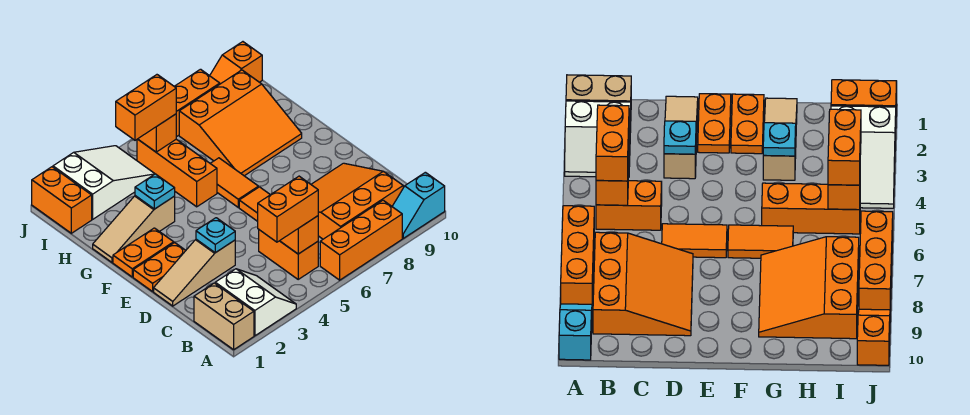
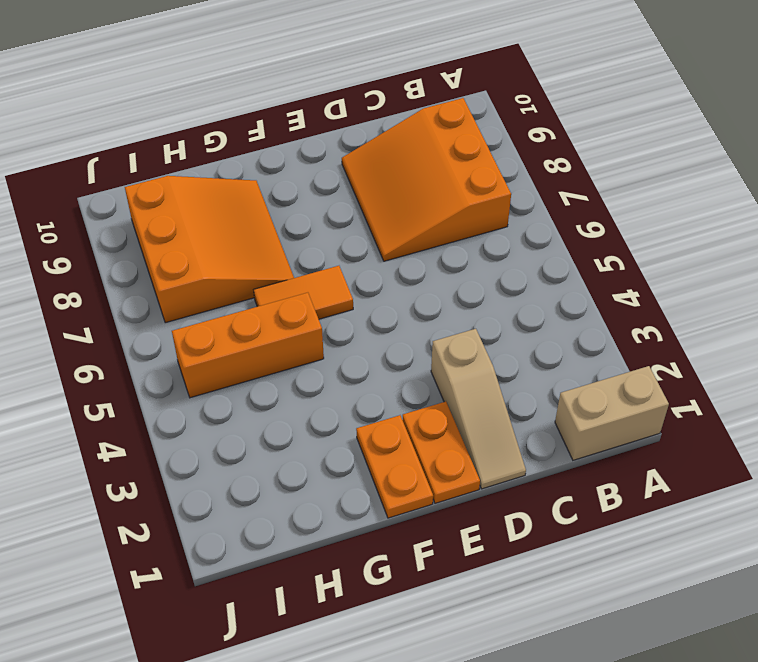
none -> white slope A2:B3 level 1 top 2
none -> orange brick A6:A8 level 1
none -> cyan slope A9:A10 level 1 top 10

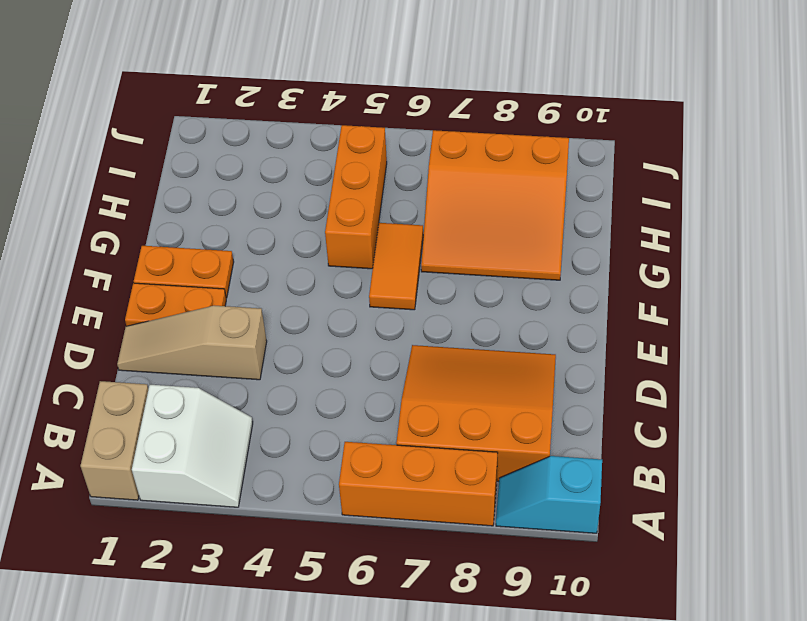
none -> orange brick B5:C5 level 1
none -> orange tile D6:E6 level 1
none -> tan slope G1:G3 level 1 top 3

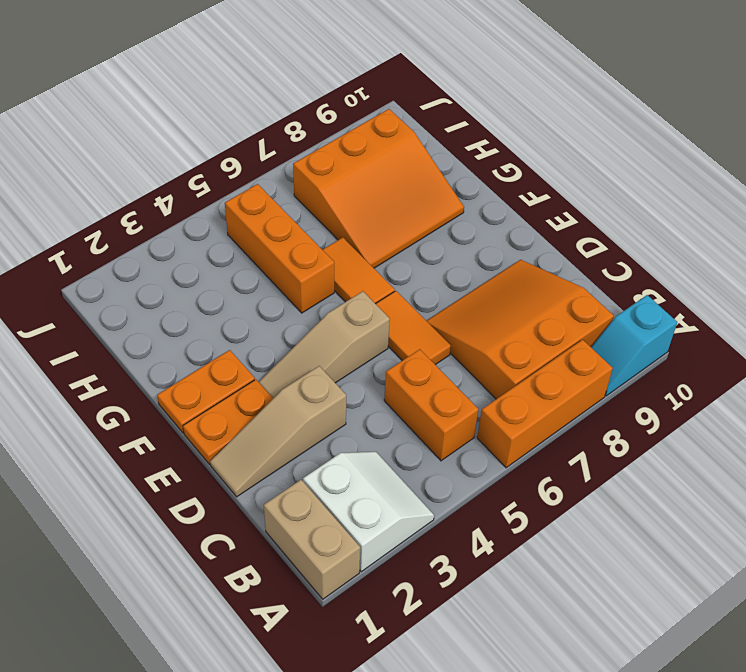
tan slope E3:E5 level 1 top 5 -> tan slope G1:G3 level 1 top 3
none -> orange brick I1:J1 level 1
none -> white slope I2:J4 level 1 top 2
none -> orange brick J6:J8 level 1

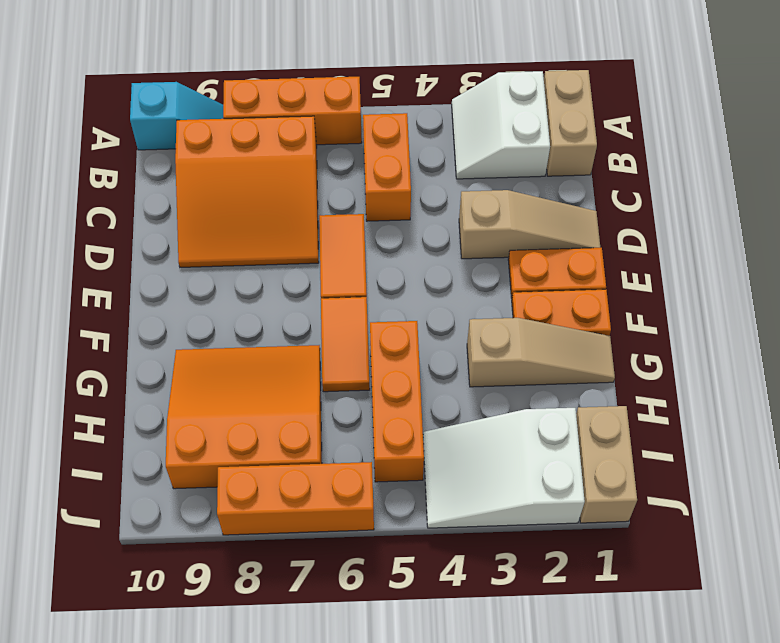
tan brick I1:J1 level 1 -> orange brick I1:J1 level 1
none -> orange slope J9:J10 level 1 top 10
none -> orange brick B5 level 2
none -> cyan plate D3 level 2

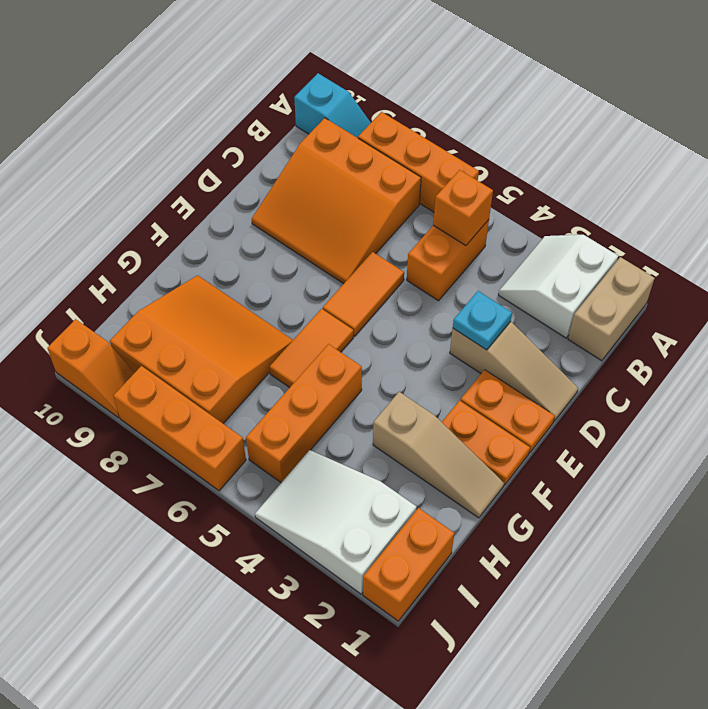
none -> cyan plate G3 level 2
none -> orange brick I5 level 2
none -> orange brick B4:B5 level 3

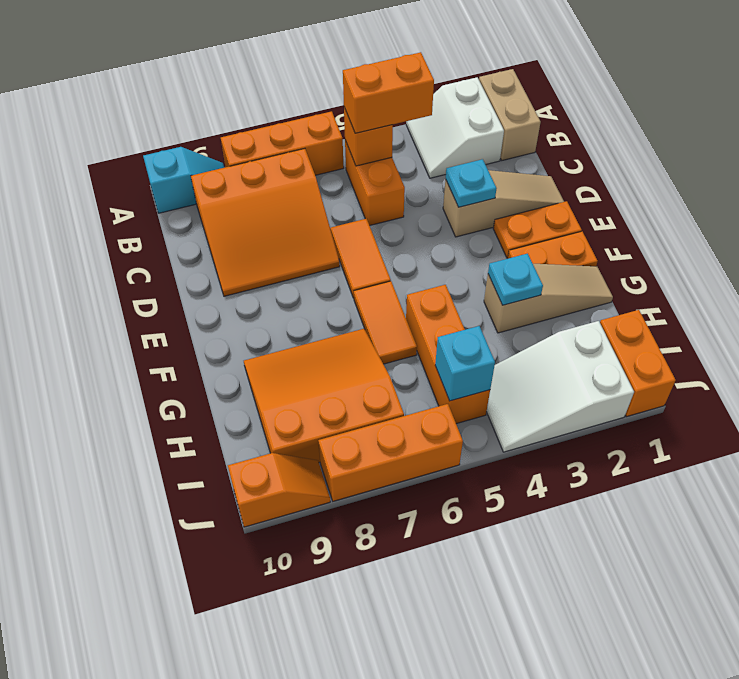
cyan brick I5 level 2 -> orange brick I5 level 2
none -> orange brick I4:I5 level 3

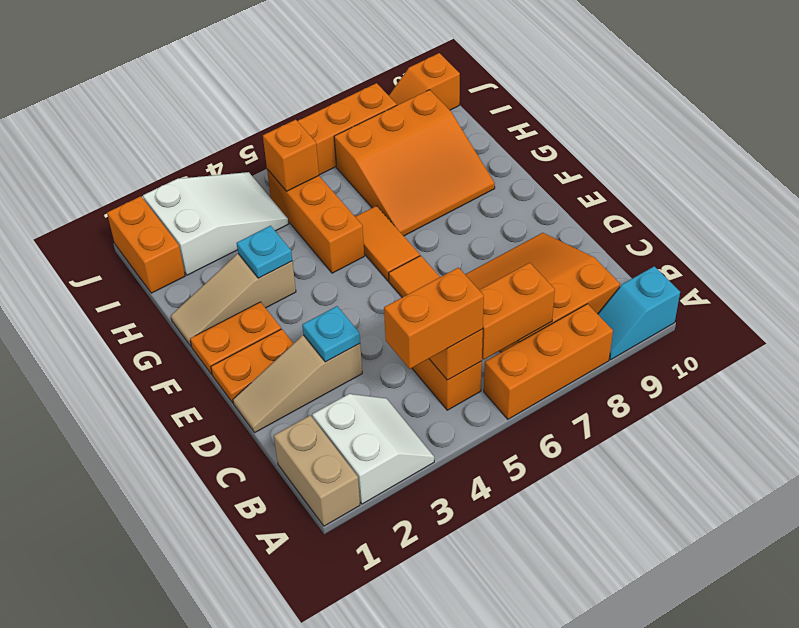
orange brick B6:B7 level 2 -> orange brick I4:I5 level 3

